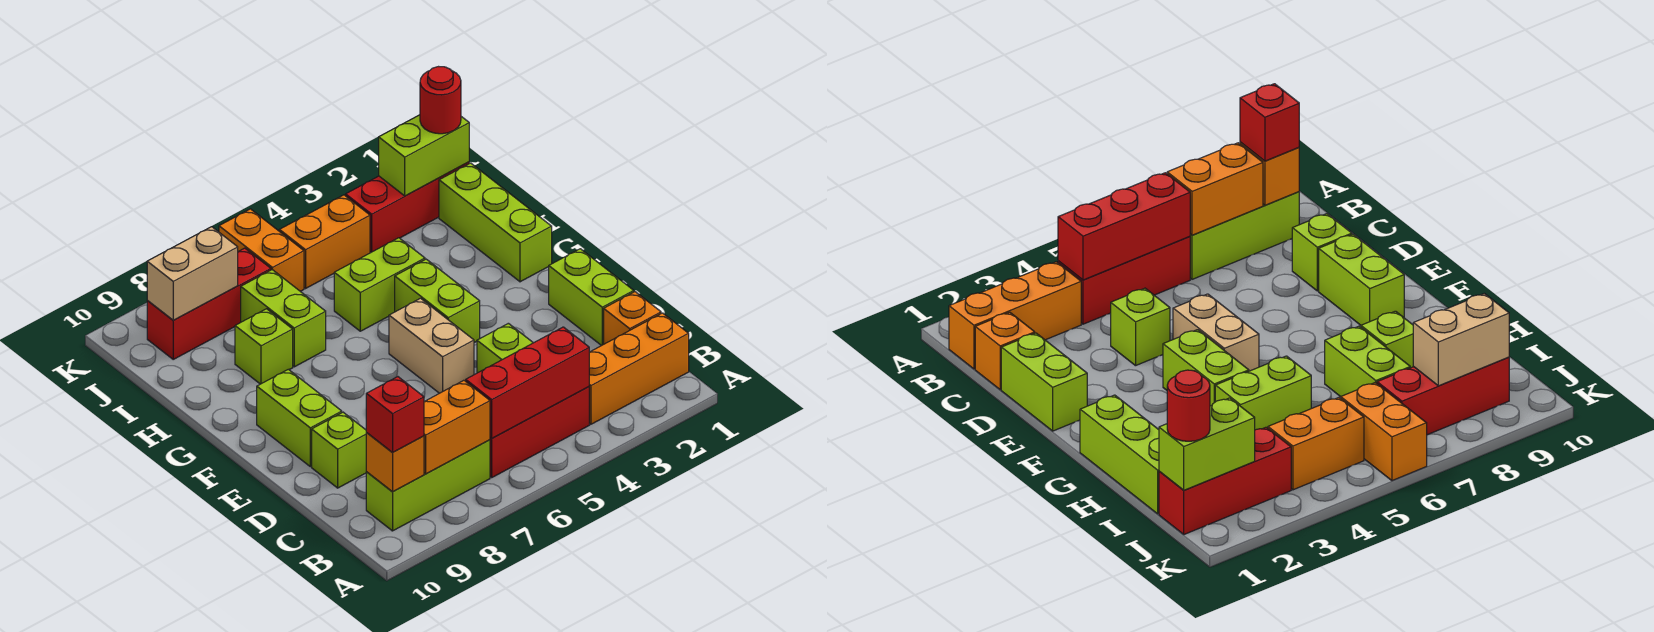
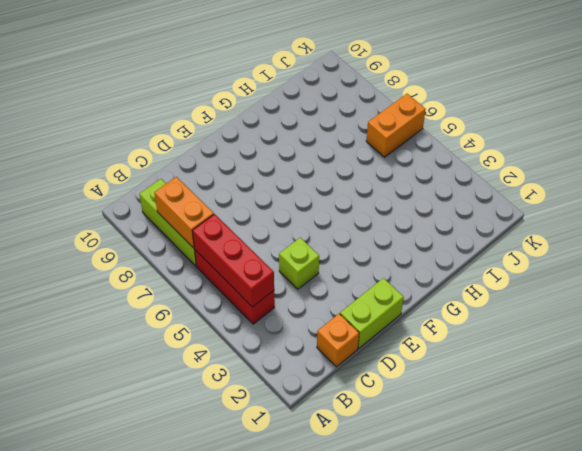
none -> orange brick B1:B3 level 1
none -> lime brick D9 level 1
none -> tan brick E5:F5 level 1

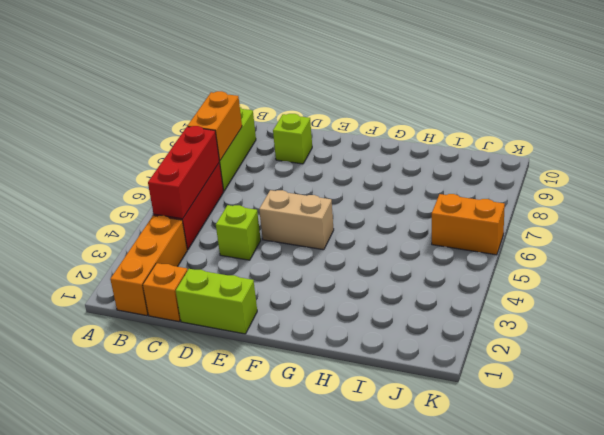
none -> lime brick E9:F9 level 1
none -> lime brick F4:G4 level 1
none -> lime brick G1:I1 level 1

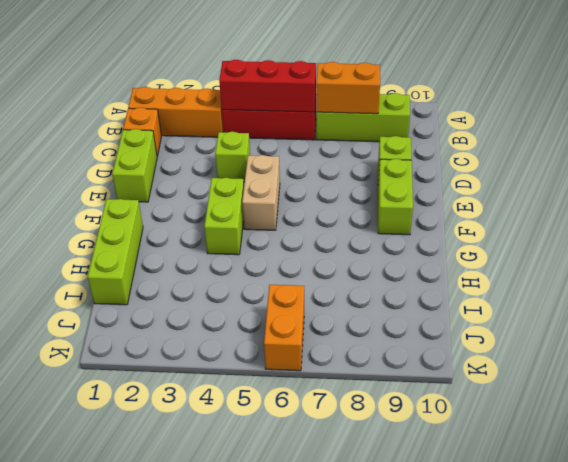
none -> lime brick H4:H5 level 1
none -> lime brick H7:I7 level 1
none -> lime brick H8 level 1

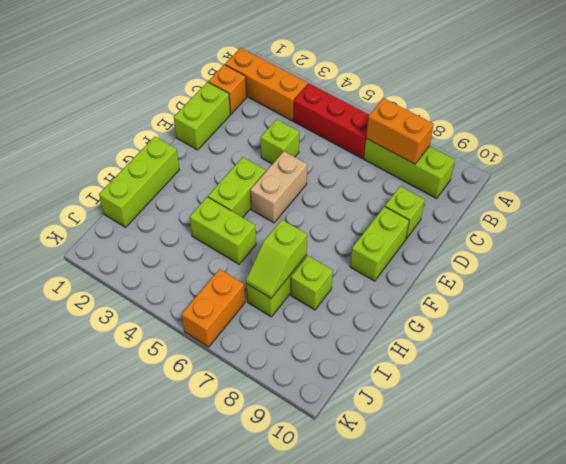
lime slope H7:I7 level 2 top H -> none
none -> red brick J1:J3 level 1
none -> orange brick J4:J5 level 1
none -> red brick J7:J9 level 1

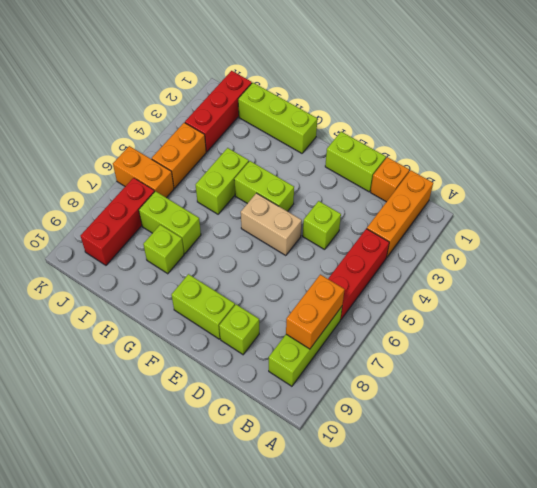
none -> red brick B4:B6 level 2
none -> orange brick B9 level 2
none -> lime brick J1:J2 level 2

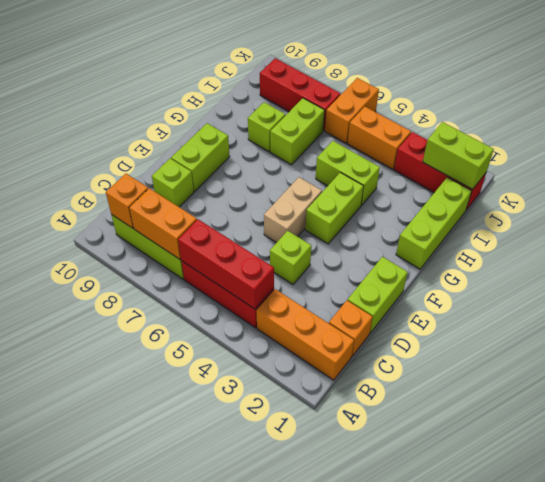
none -> tan brick J8:J9 level 2
none -> red brick B9 level 3
none -> red round brick J1 level 3

